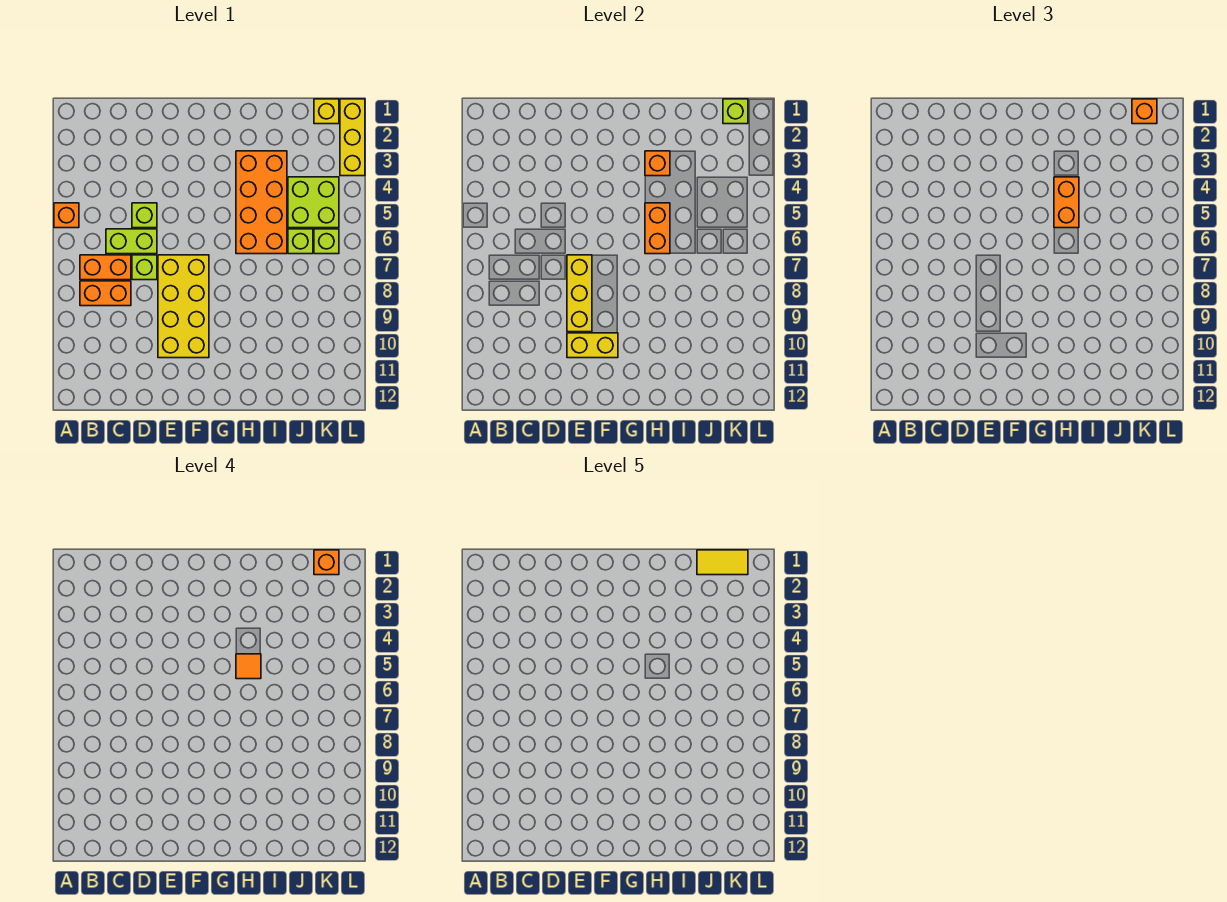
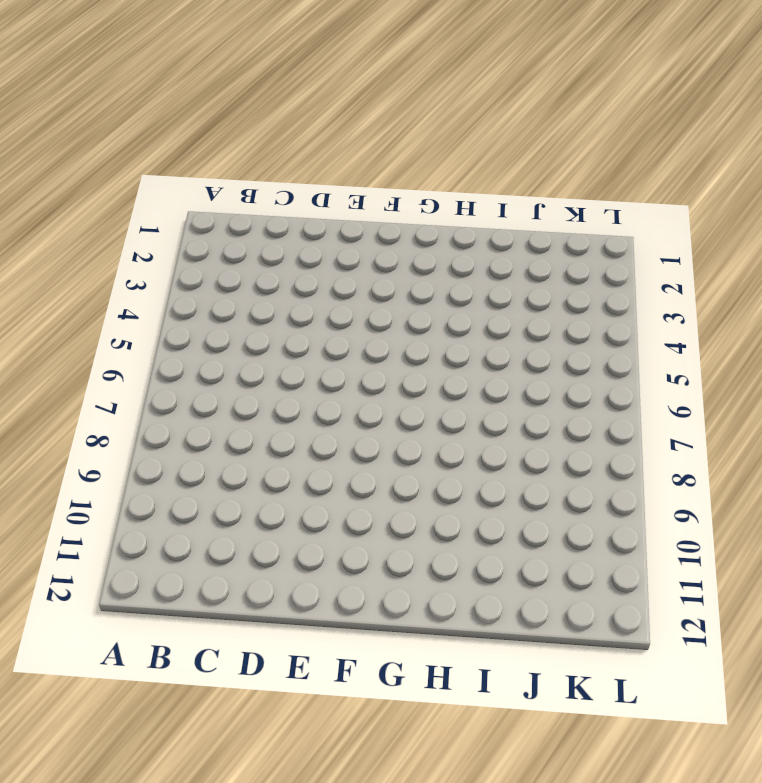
none -> orange brick A5 level 1
none -> orange brick B7:C7 level 1
none -> orange brick B8:C8 level 1

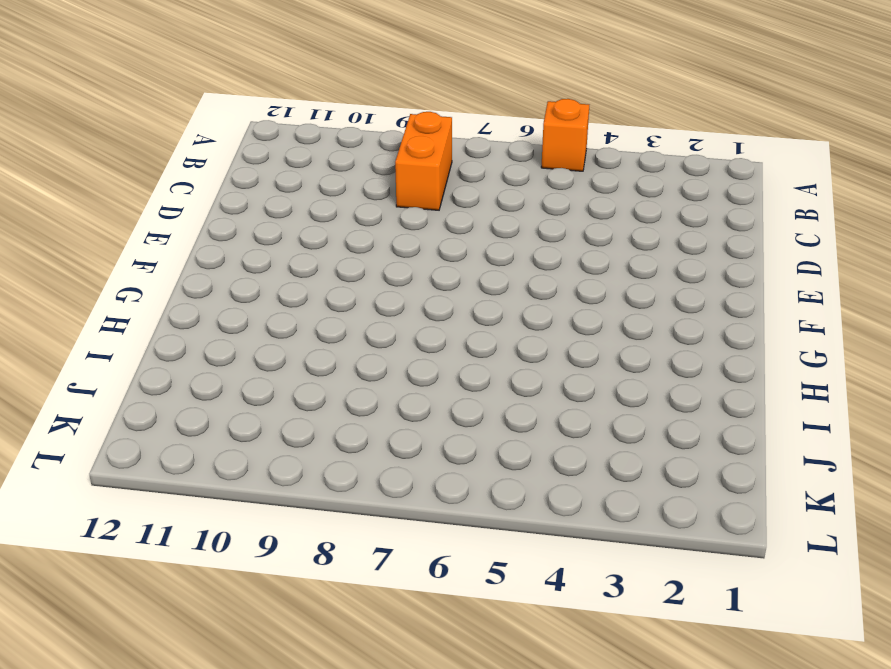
none -> orange brick B7:C7 level 1
none -> lime brick C6:D6 level 1
none -> lime brick D5 level 1

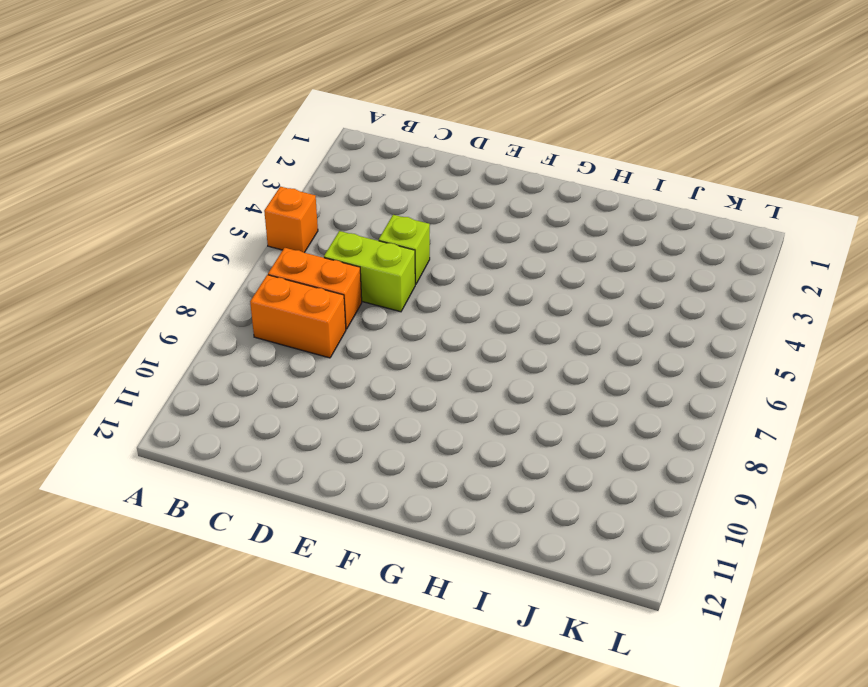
none -> lime brick D7 level 1
none -> yellow brick E7:F10 level 1
none -> orange brick H3:I6 level 1

